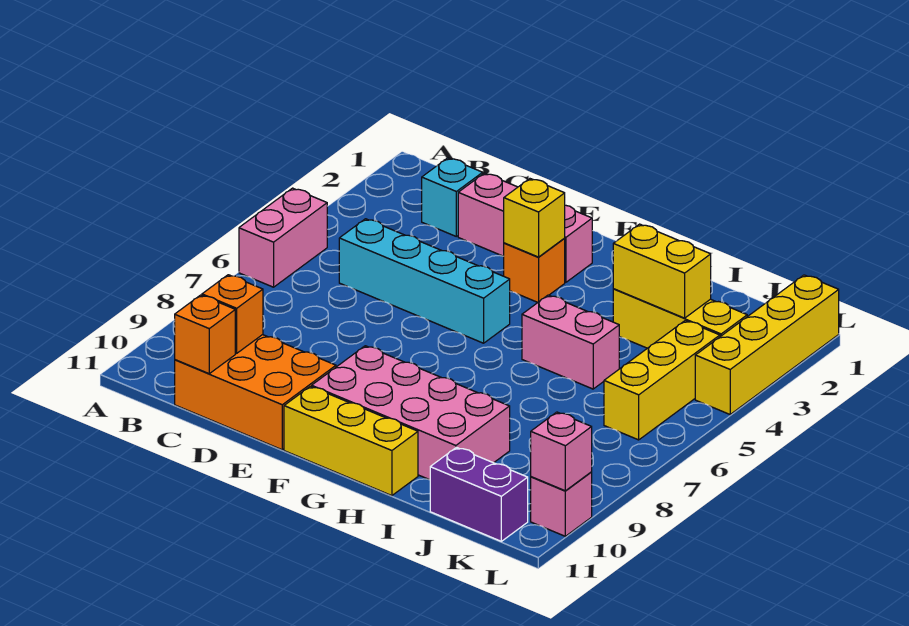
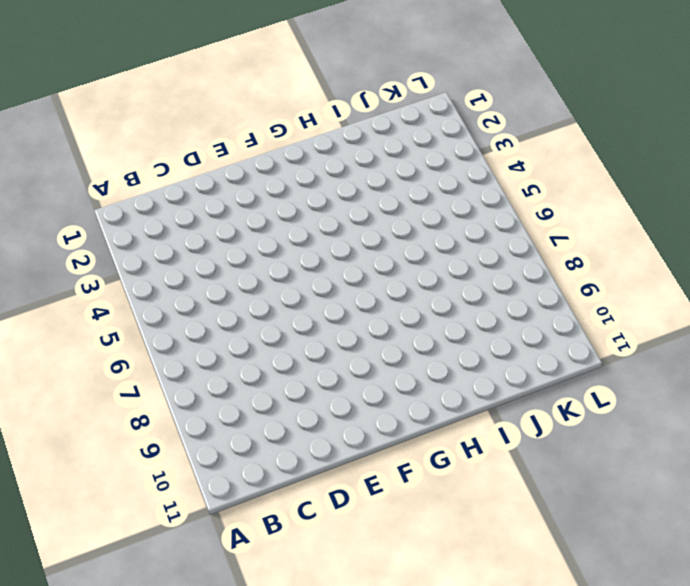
none -> pink brick A5:A6 level 1
none -> cyan brick C2 level 1
none -> cyan brick C5:F5 level 1

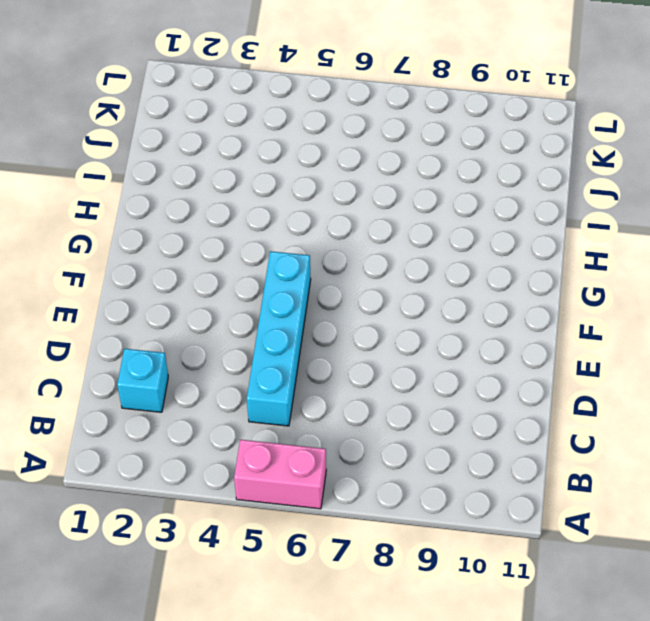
none -> orange brick C10:E11 level 1
none -> pink brick D2:F2 level 1
none -> orange brick F3 level 1

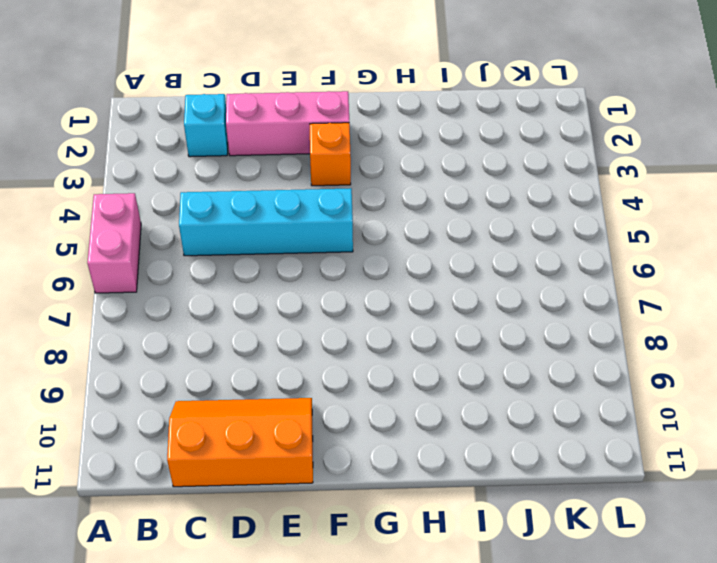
orange slope C10:E11 level 1 top 11 -> orange brick C10:E11 level 1
none -> pink brick F9:I10 level 1
none -> yellow brick F11:H11 level 1
none -> pink brick H5:I5 level 1

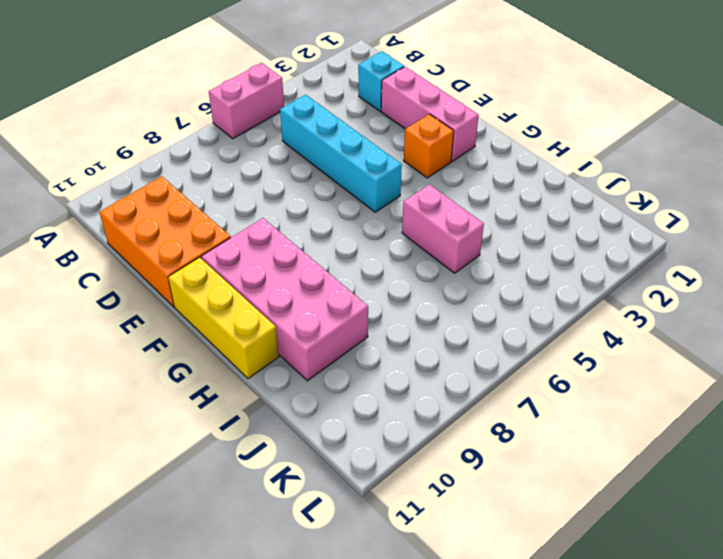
none -> yellow brick I3:K3 level 1
none -> purple brick J11:K11 level 1
none -> yellow brick K4:K6 level 1

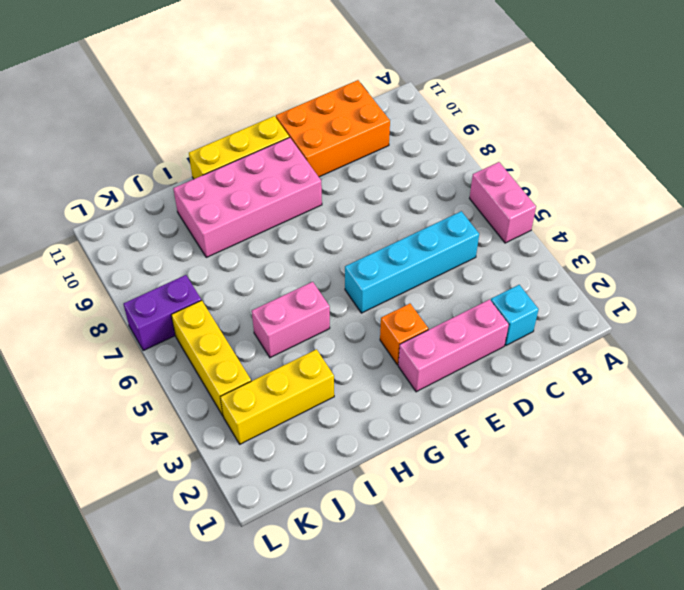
purple brick K7:L7 level 1 -> purple brick J11:K11 level 1
none -> yellow brick L1:L4 level 1
none -> pink brick L10 level 1
none -> orange brick C10 level 2

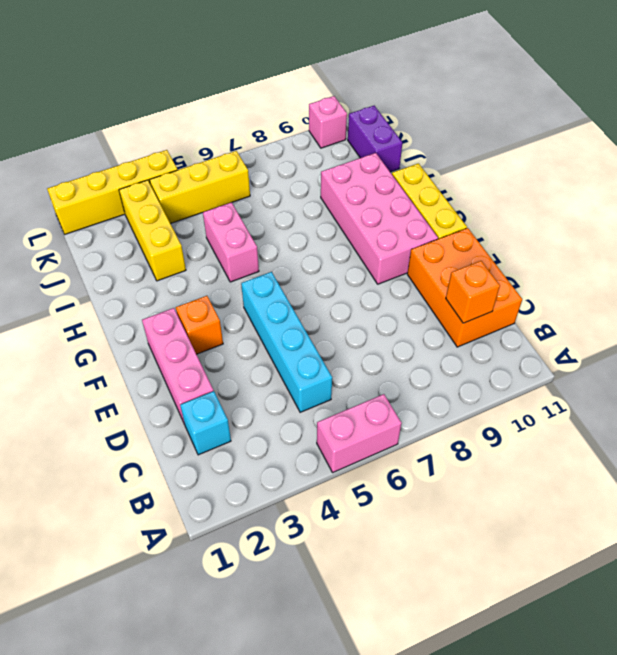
none -> orange brick C11 level 2
none -> yellow brick F3 level 2
none -> yellow brick I3:J3 level 2

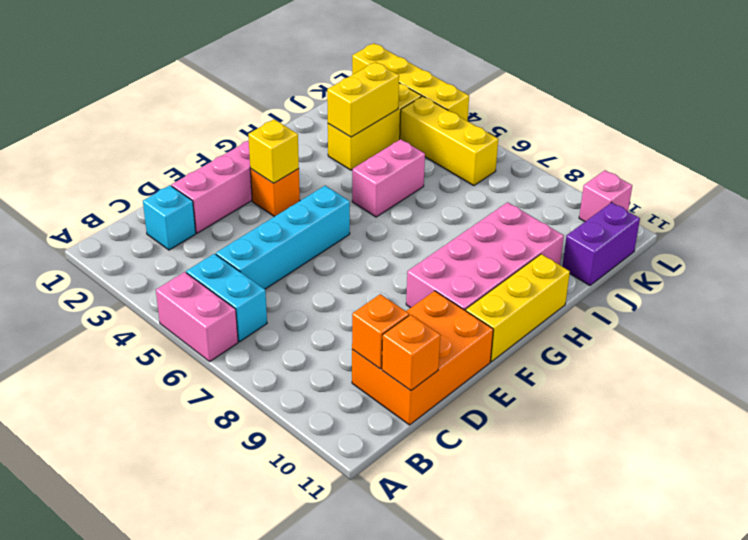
cyan brick B5:B6 level 1 -> none
none -> pink brick L10 level 2

